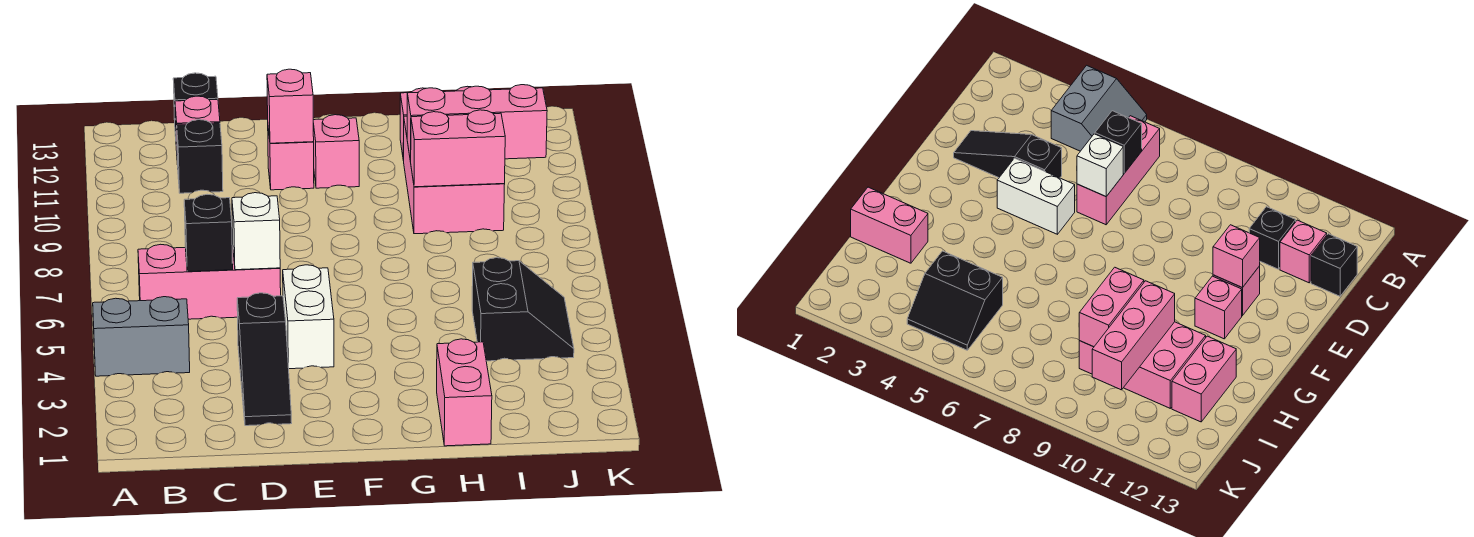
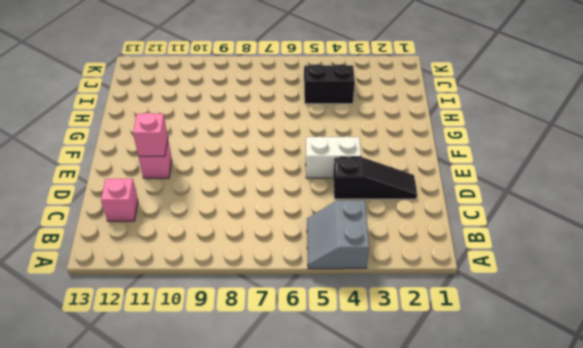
none -> pink brick B6:D6 level 1
none -> black brick C11 level 1
none -> black brick C13 level 1

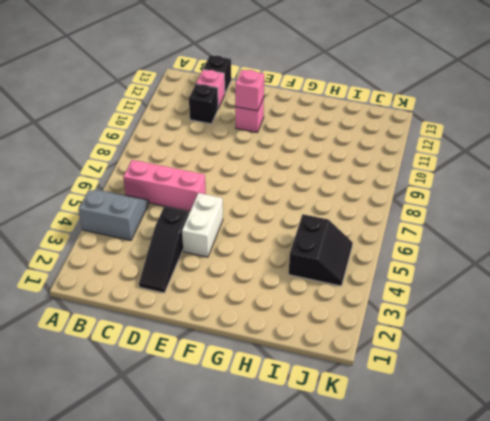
none -> pink brick F11 level 1
none -> pink brick H1:H2 level 1
none -> pink brick H9:I11 level 1

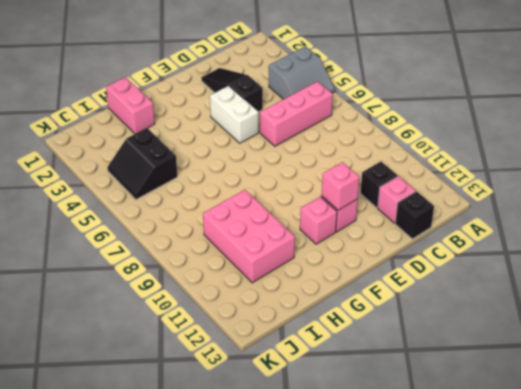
none -> pink brick H12:I12 level 1
none -> black brick C6 level 2
none -> white brick D6 level 2

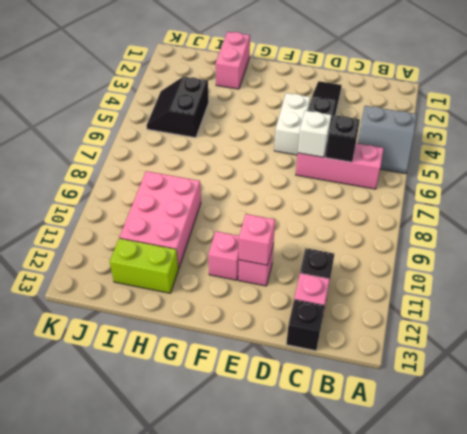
lime brick H12:I12 level 1 -> pink brick H12:I12 level 1
none -> pink brick H9:I9 level 2
none -> pink brick H10:J10 level 2

